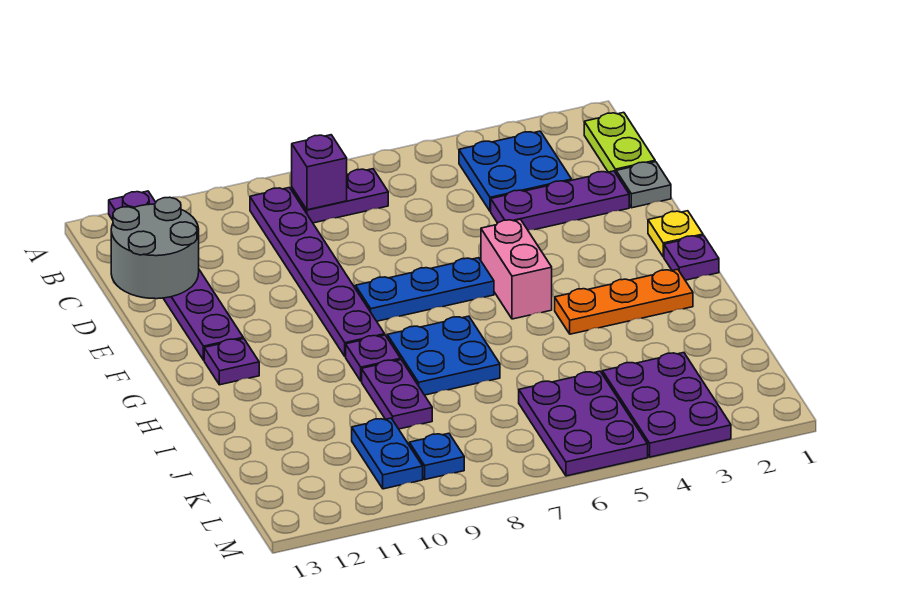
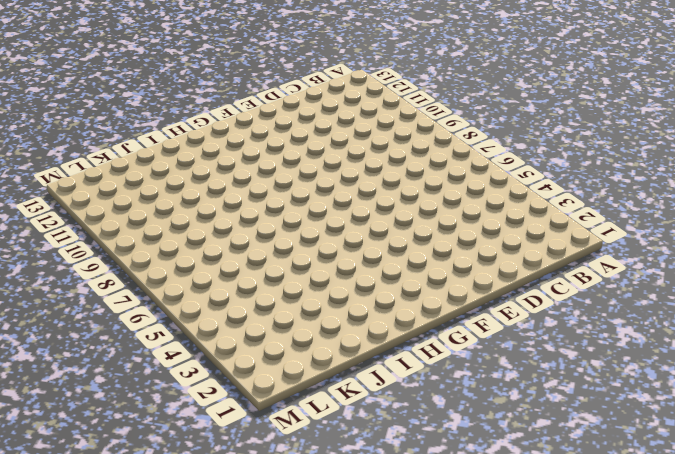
none -> purple plate A12:F12 level 1
none -> lime plate B1:C1 level 1
none -> blue plate B3:C4 level 1

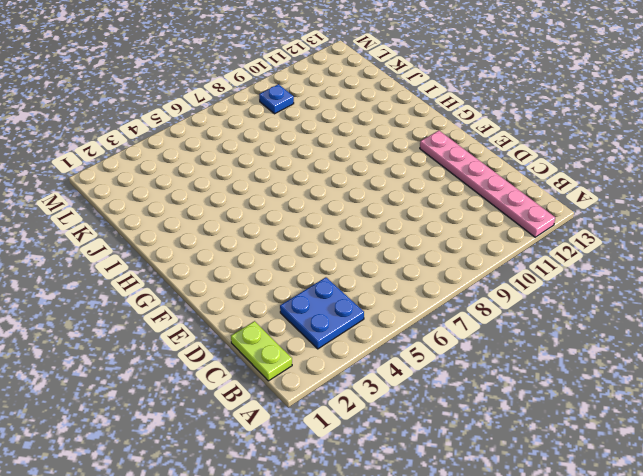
pink plate A12:F12 level 1 -> purple plate A12:F12 level 1
none -> purple plate B7:B8 level 1
none -> purple plate B9:G9 level 1
none -> grey plate D1 level 1

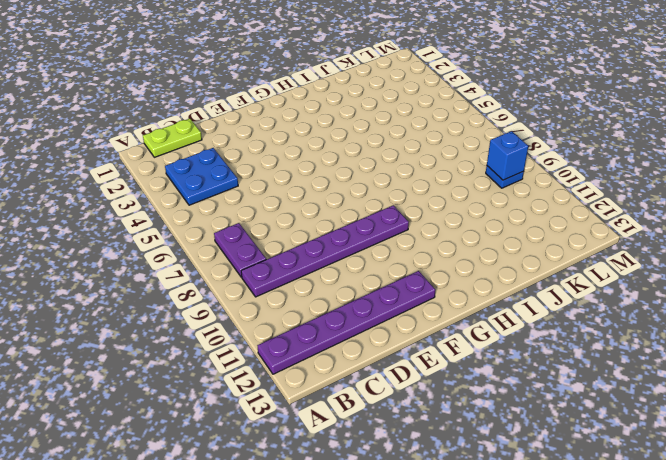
blue brick L9 level 2 -> none
none -> grey plate D1 level 1
none -> purple plate D2:D4 level 1
none -> yellow plate F1 level 1

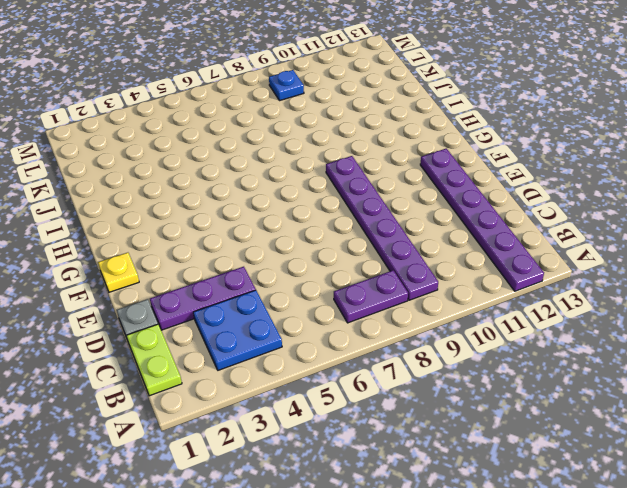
none -> pink brick F5:G5 level 1
none -> blue plate F6:F8 level 1
none -> purple plate G1 level 1

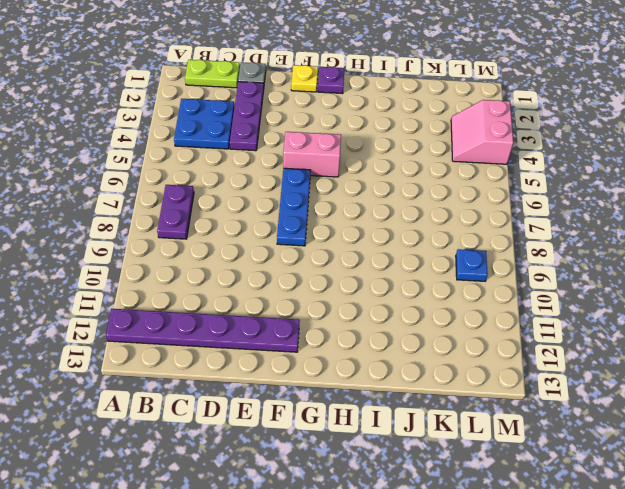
pink slope L3:M4 level 1 top M -> purple plate K3:M4 level 1
none -> purple plate B9:G9 level 1
none -> purple plate G12 level 1
none -> orange plate H2:H4 level 1

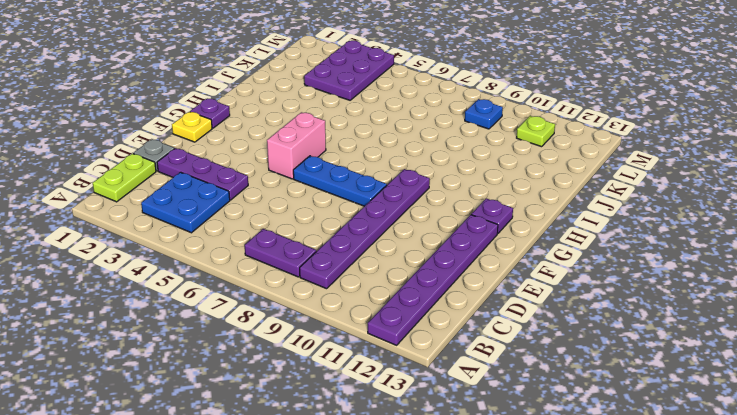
lime plate L11 level 1 -> none
none -> orange plate H2:H4 level 1
none -> blue plate H7:I8 level 1
none -> purple plate H9 level 1

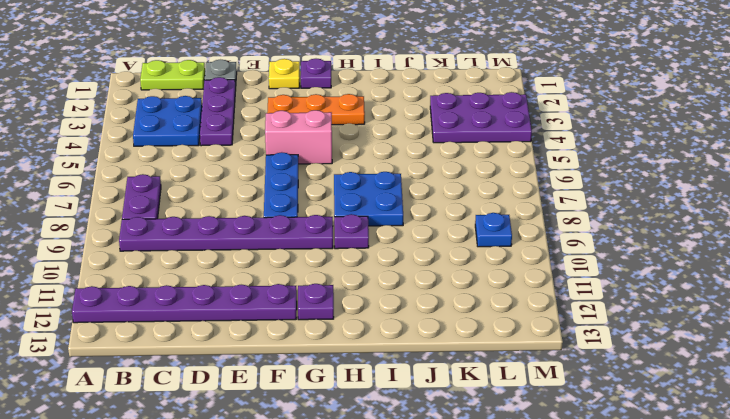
orange plate F3:H3 level 1 -> orange plate H2:H4 level 1
none -> purple plate I9:J9 level 1
none -> purple plate K5:M6 level 1
none -> blue plate K10:L10 level 1

